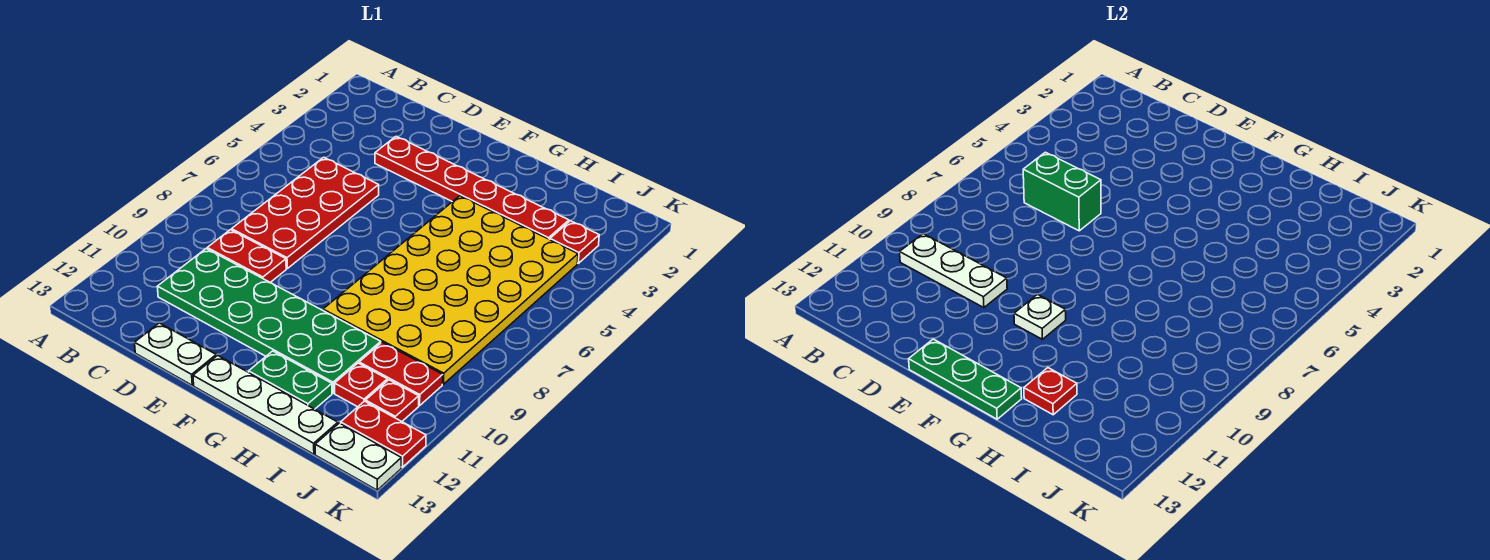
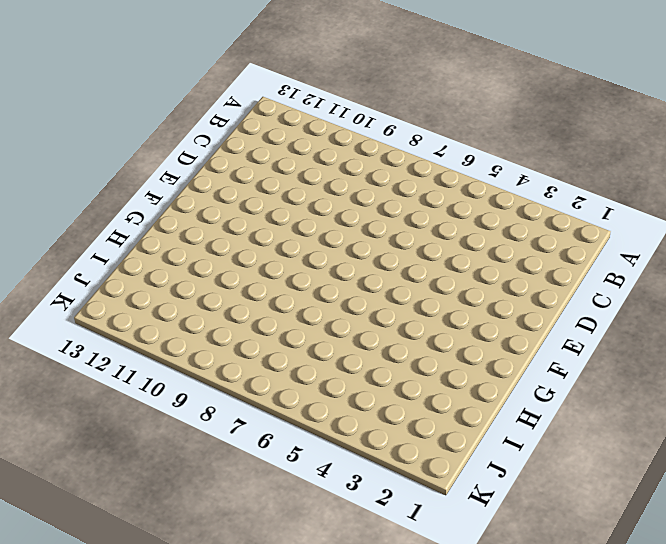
none -> red plate C5:D8 level 1
none -> red plate C9:D9 level 1
none -> green plate C10:H11 level 1

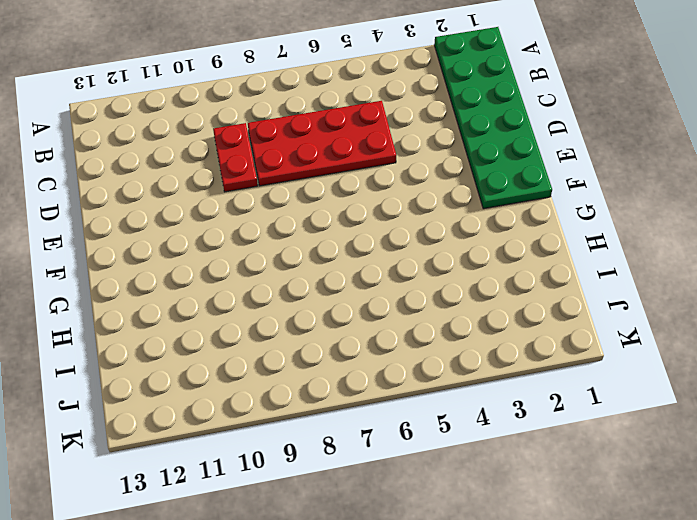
green plate A1:F2 level 1 -> green plate C10:H11 level 1
none -> red plate D3:I3 level 1
none -> white plate D13:E13 level 1
none -> white plate F13:I13 level 1

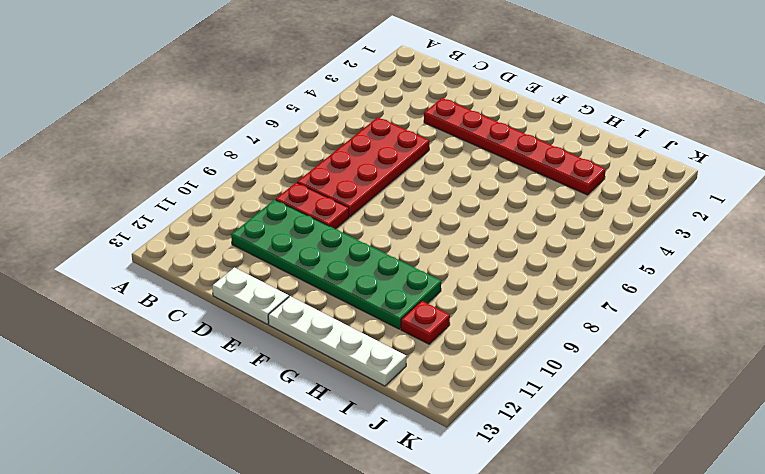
none -> yellow plate G4:J9 level 1
none -> green plate G12:H12 level 1
none -> red plate I10:J10 level 1

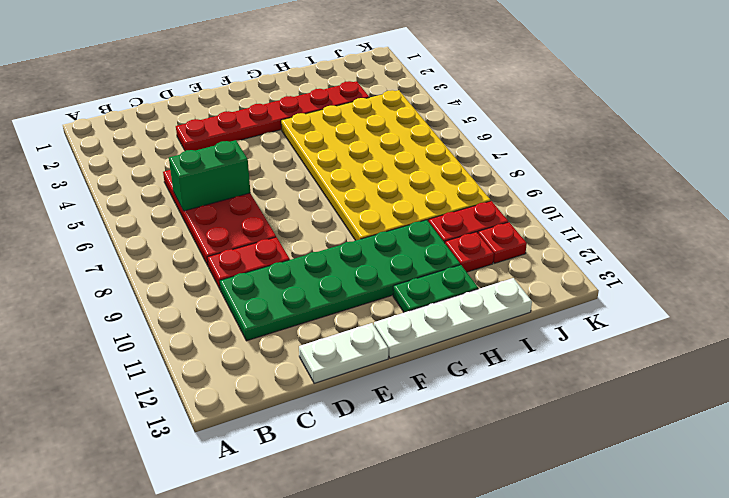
none -> red plate J3 level 1
none -> red plate J12:K12 level 1
none -> white plate J13:K13 level 1

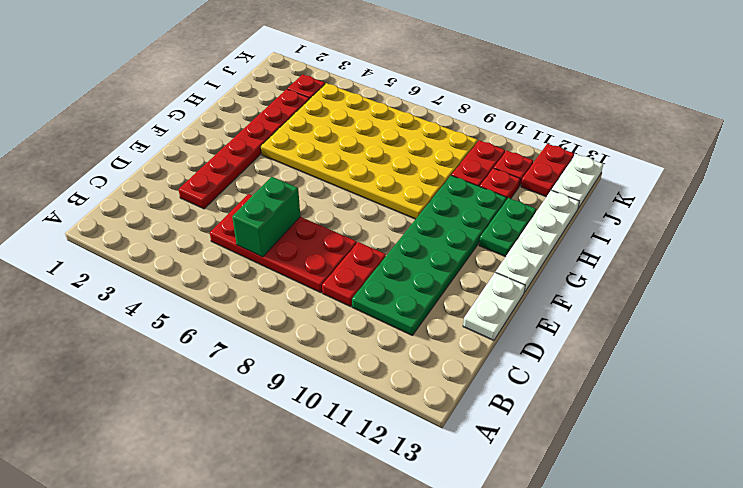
none -> white plate B10:D10 level 2
none -> green plate E13:G13 level 2
none -> white plate F10 level 2

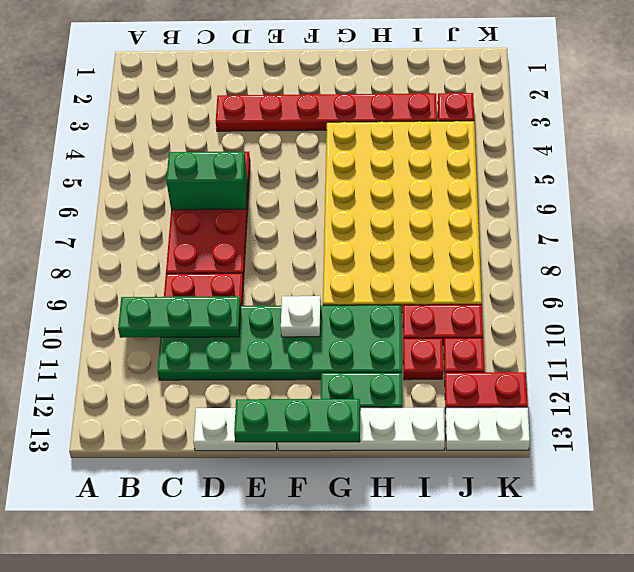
green plate B10:D10 level 2 -> white plate B10:D10 level 2
none -> red plate H12 level 2

